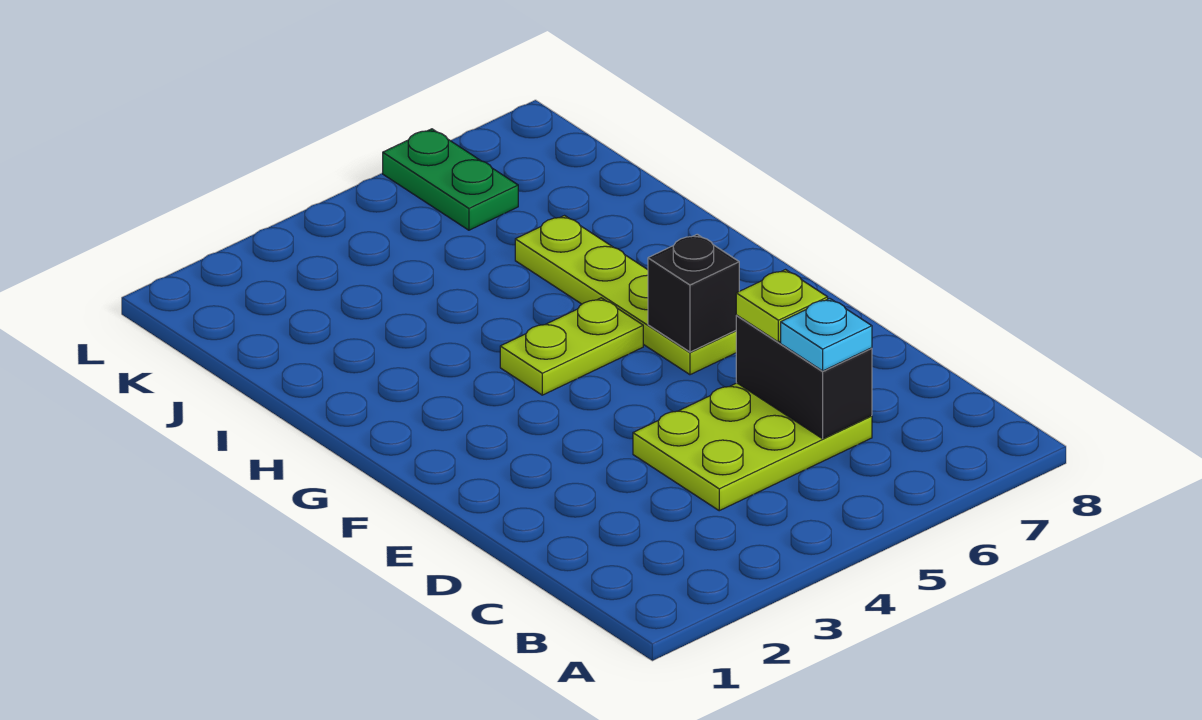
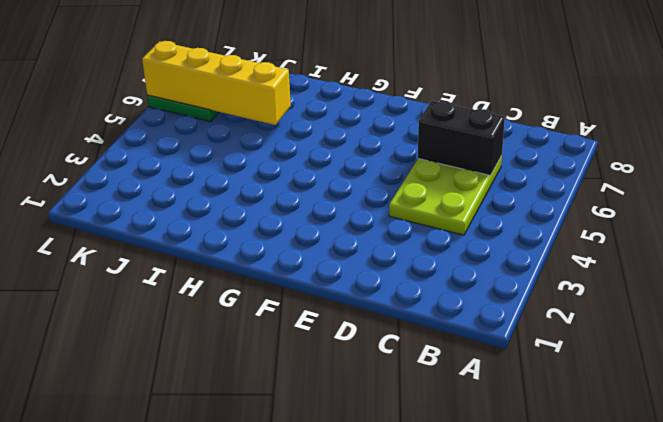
yellow brick I6:L6 level 2 -> none
none -> lime plate F6:I6 level 1
none -> lime plate G4:G5 level 1

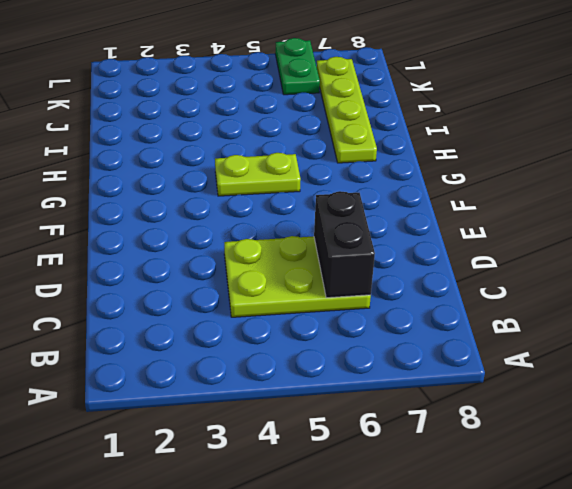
lime plate H7:K7 level 1 -> lime plate F6:I6 level 1
none -> black brick F6 level 2
none -> cyan plate C6 level 3

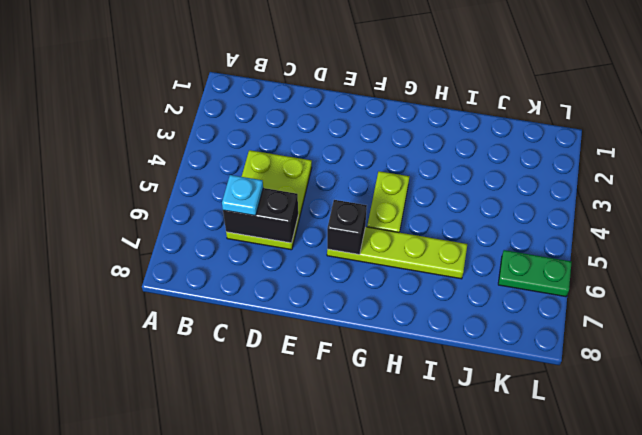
none -> lime plate D6 level 3

